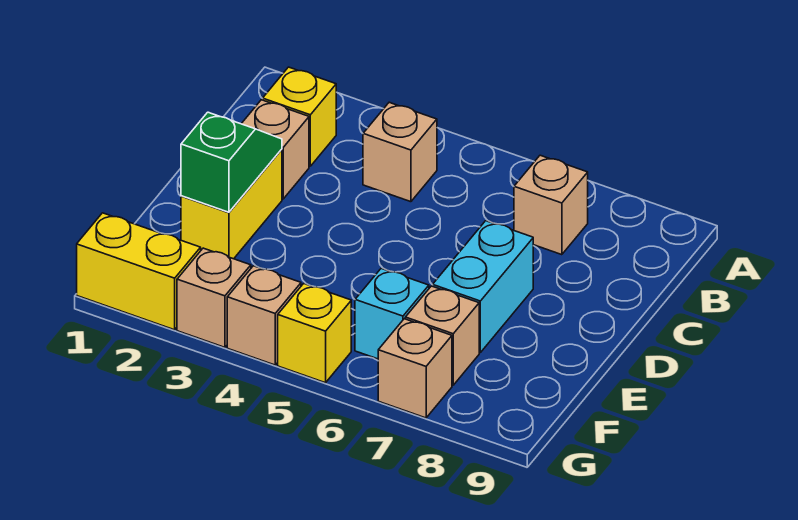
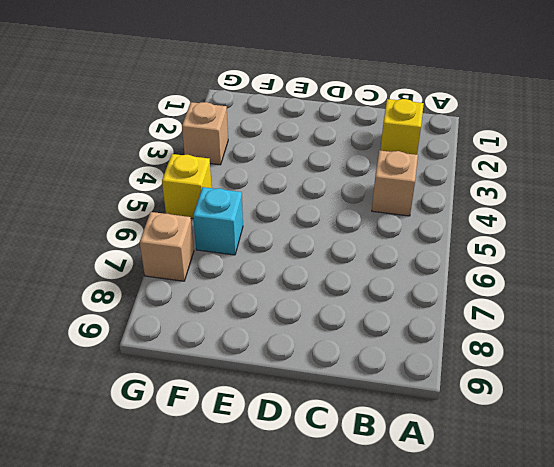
none -> tan brick B7 level 1
none -> tan brick C2 level 1
none -> yellow brick D2:E2 level 1

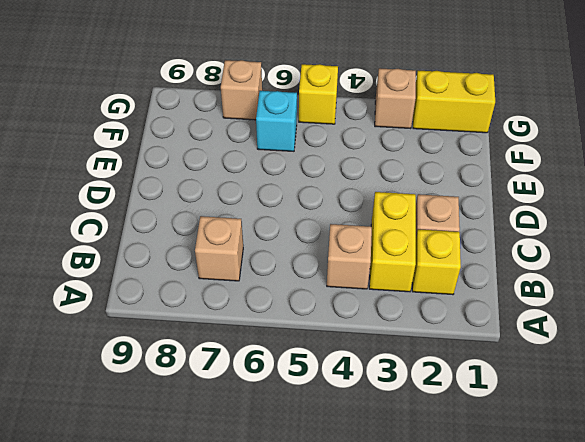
yellow brick B3:C3 level 1 -> yellow brick D2:E2 level 1
none -> cyan brick D7:E7 level 1
none -> tan brick F7 level 1
none -> tan brick G4 level 1

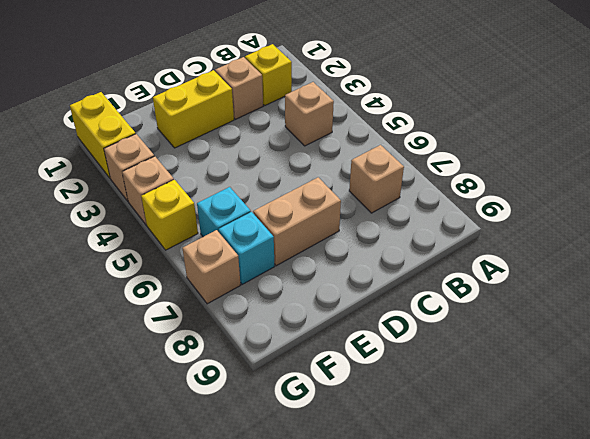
tan brick D7:E7 level 1 -> cyan brick D7:E7 level 1
cyan brick F7 level 1 -> tan brick F7 level 1
none -> green slope D2:E2 level 2 top E

